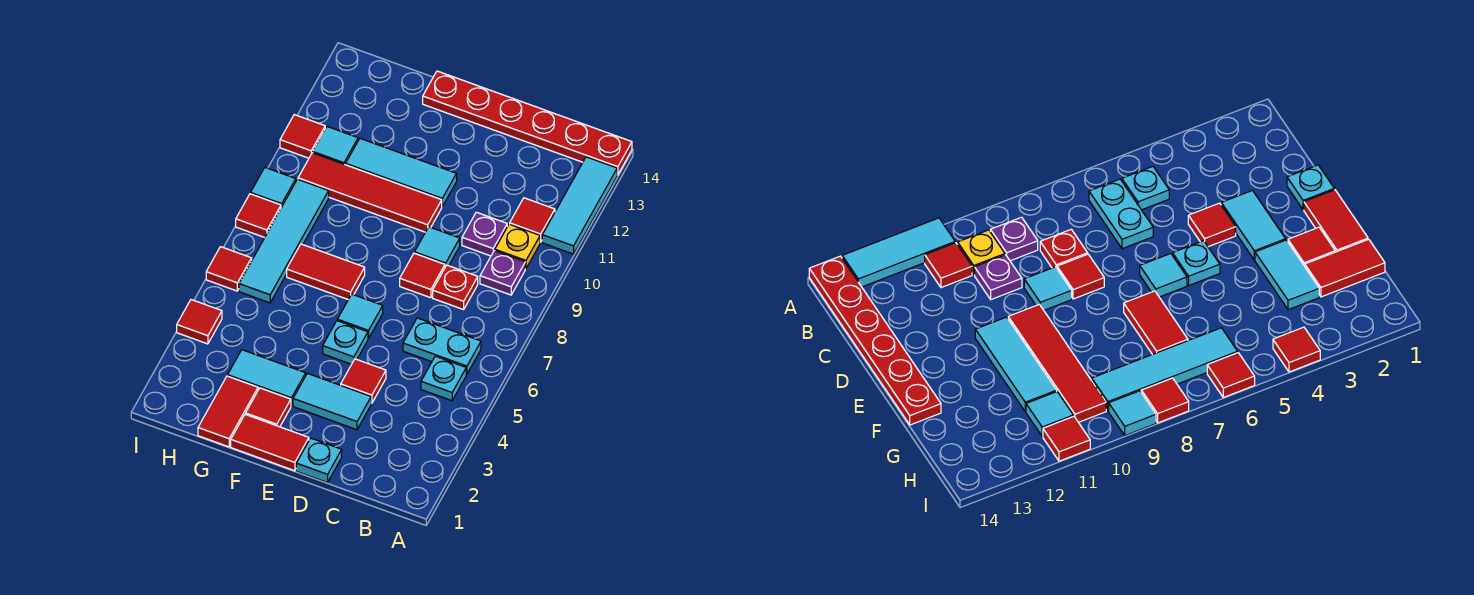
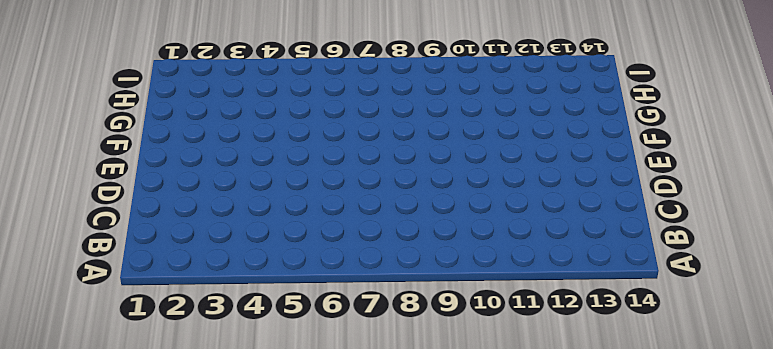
none -> cyan tile A11:A13 level 1
none -> red plate A14:F14 level 1
none -> cyan plate B5 level 1
none -> cyan plate B6:C6 level 1

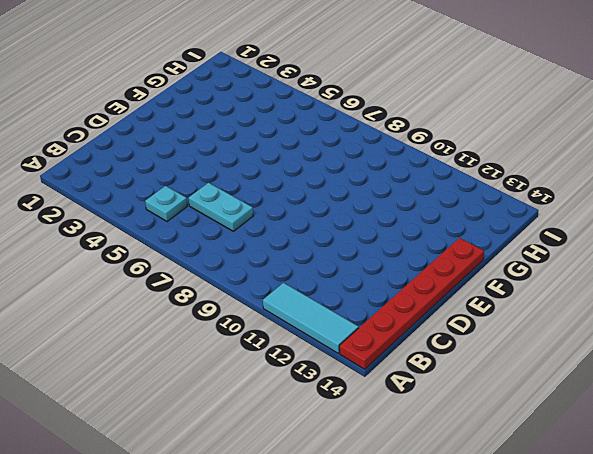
cyan plate C6:C7 level 1 -> cyan plate B6:C6 level 1
none -> purple plate B9 level 1
none -> yellow plate B10 level 1
none -> red tile B11 level 1
none -> red plate C8 level 1

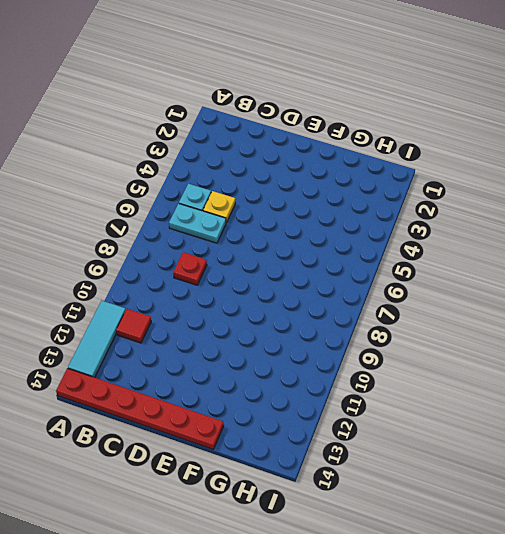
yellow plate C5 level 1 -> yellow plate B10 level 1
none -> purple plate B9 level 1
none -> purple plate C10 level 1
none -> cyan plate D1 level 1
none -> cyan tile D3:E3 level 1

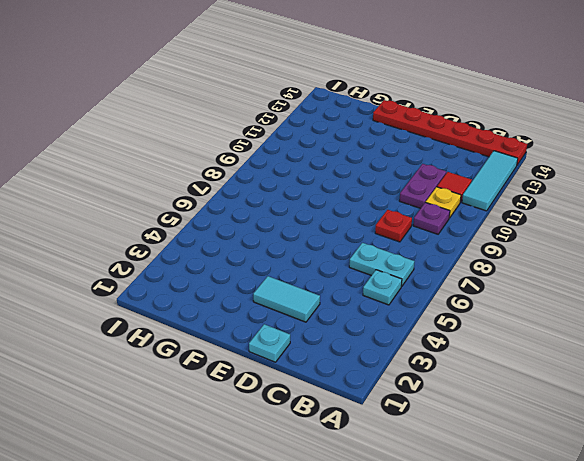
purple plate C10:C11 level 1 -> purple plate C10 level 1
none -> red tile D4 level 1
none -> red tile D8 level 1
none -> cyan tile D9 level 1
none -> red tile E1:F1 level 1

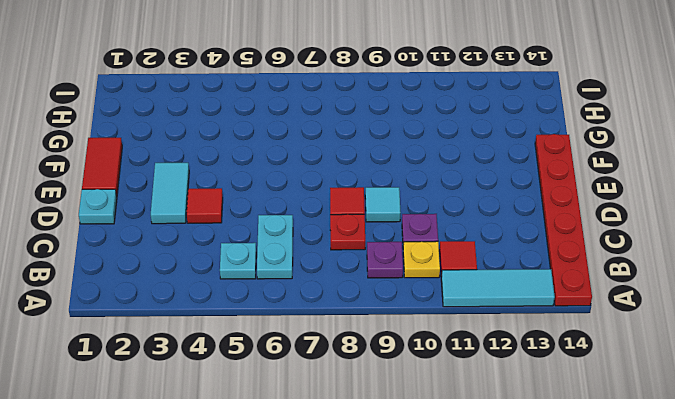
none -> cyan plate E5 level 1
none -> cyan tile E6 level 1
none -> red tile E10:H10 level 1
none -> cyan tile E11:G11 level 1

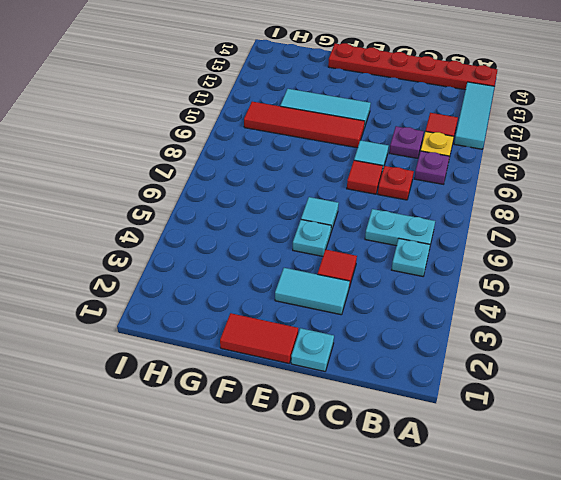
none -> red tile F2 level 1
none -> cyan tile F3:G3 level 1
none -> red tile F7:G7 level 1
none -> red tile G1:G2 level 1

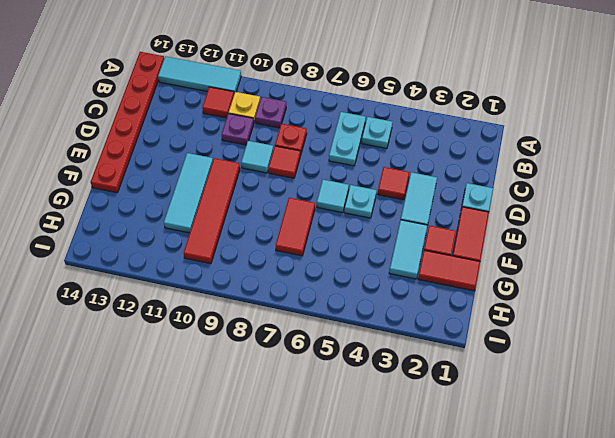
none -> cyan tile H6:H9 level 1
none -> cyan tile H11 level 1
none -> red tile I4 level 1
none -> red tile I6 level 1

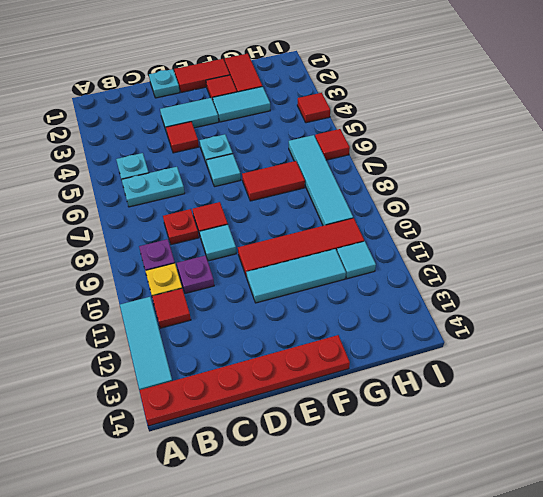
none -> red tile I8 level 1
none -> cyan tile I9 level 1
none -> red tile I11 level 1

